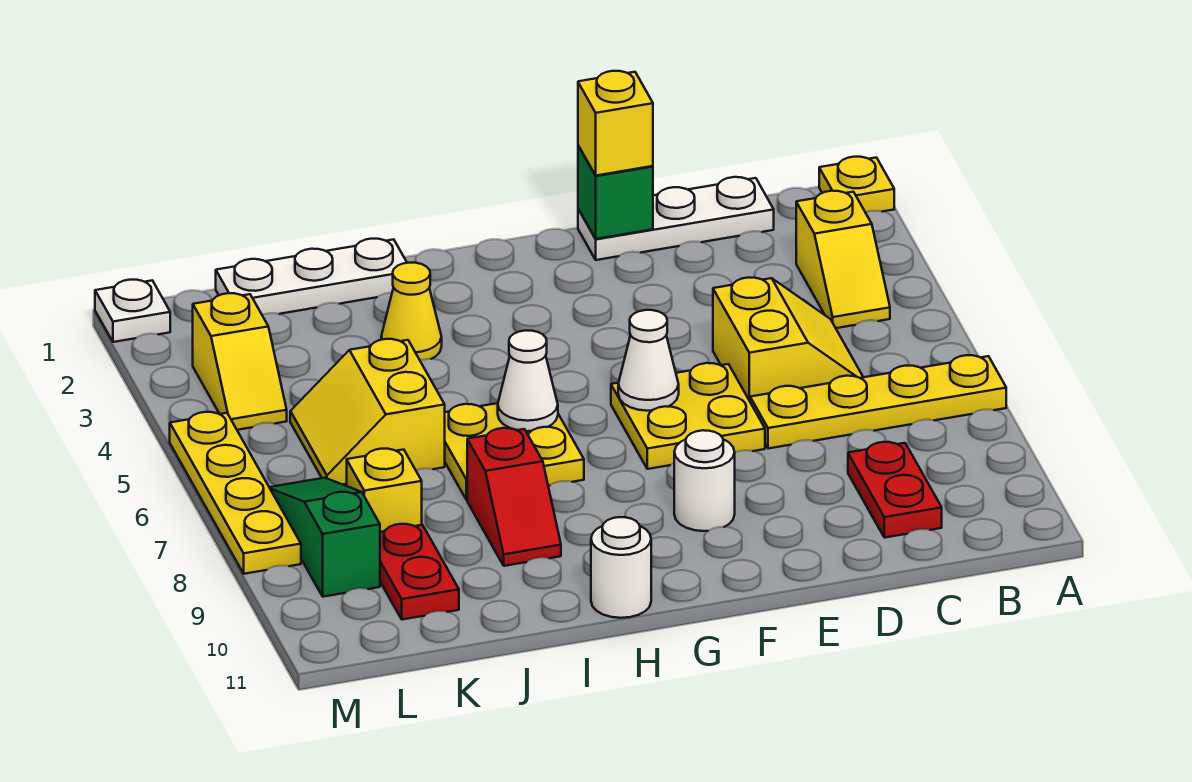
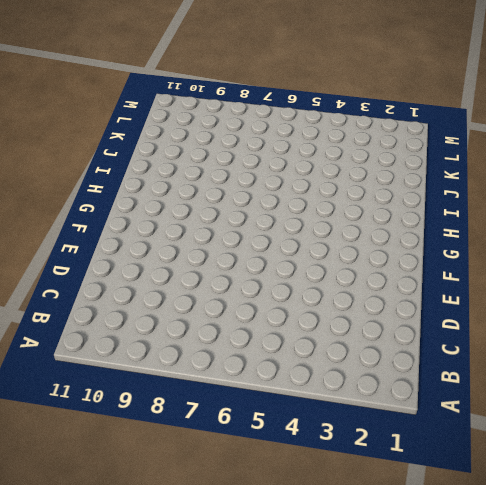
none -> yellow plate A1 level 1
none -> yellow plate A7:D7 level 1
none -> yellow slope B3:B4 level 1 top 3

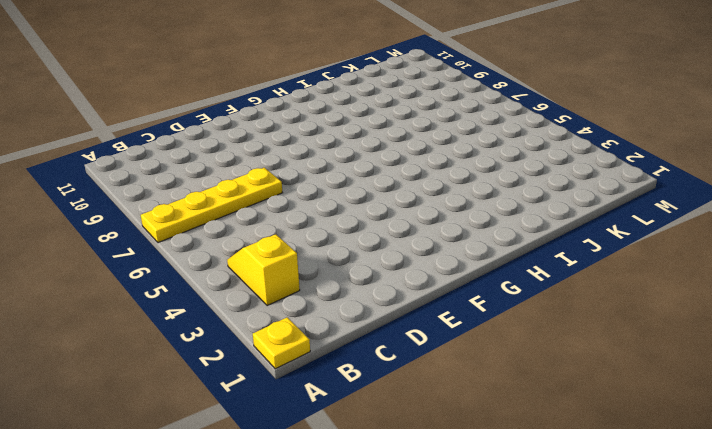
none -> white plate C1:E1 level 1
none -> yellow slope C5:D6 level 1 top D
none -> red plate C9:C10 level 1

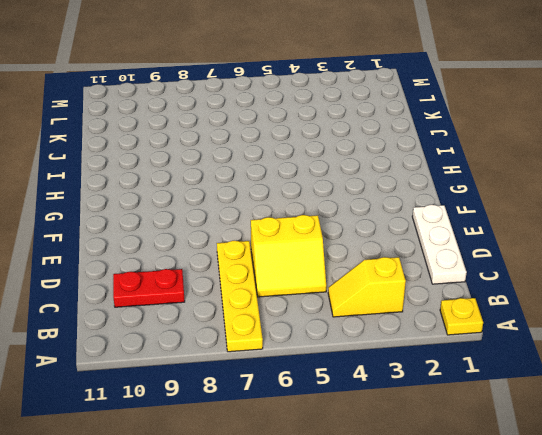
none -> yellow plate E6:F7 level 1
none -> white round brick F9 level 1
none -> yellow plate H6:I7 level 1

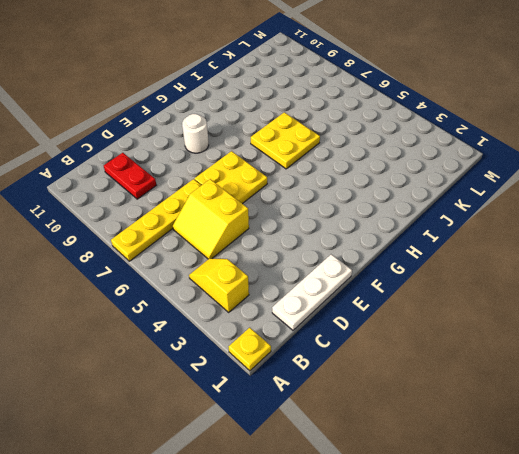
none -> white round brick H11 level 1
none -> white plate I1:K1 level 1
none -> yellow cone I3 level 1

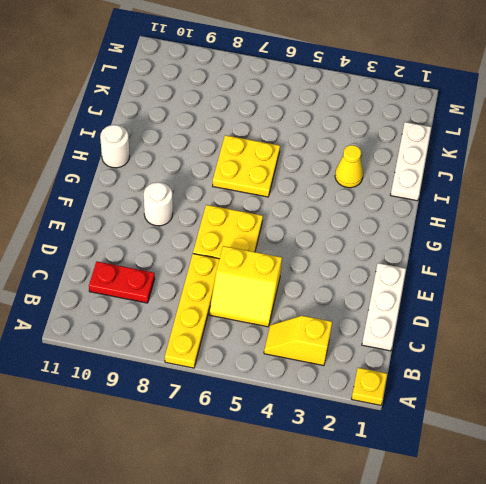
none -> red slope I8:I9 level 1 top 8
none -> yellow slope J5:K6 level 1 top J
none -> yellow brick K8 level 1

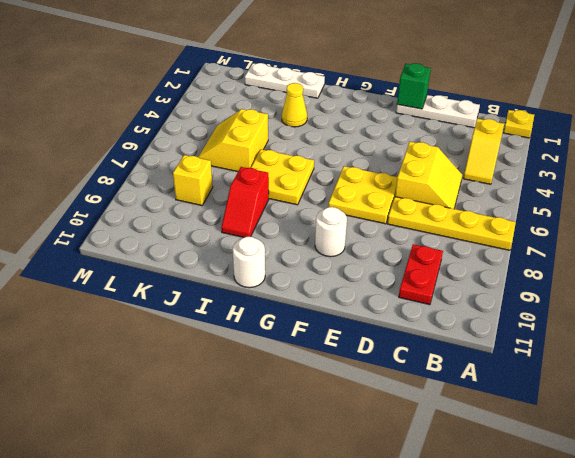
none -> red plate K9:K10 level 1
none -> yellow slope L3:L4 level 1 top 3
none -> green slope L7:L9 level 1 top 9

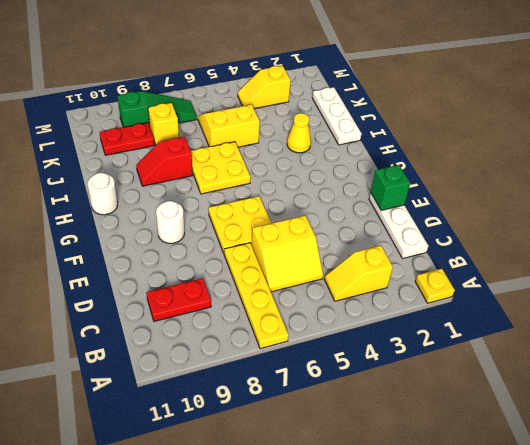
none -> white plate M1 level 1
none -> yellow plate M5:M8 level 1
none -> white cone F6 level 2

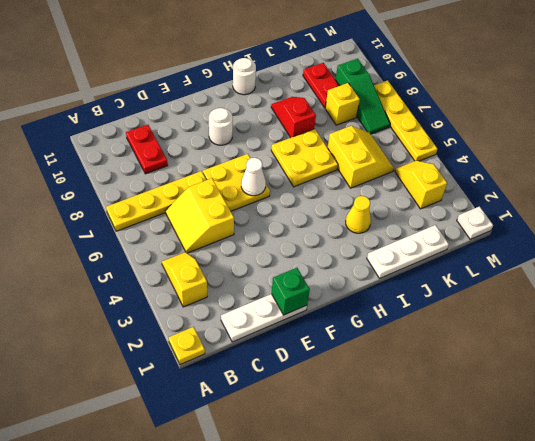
none -> white cone H6 level 2
none -> yellow brick E1 level 3

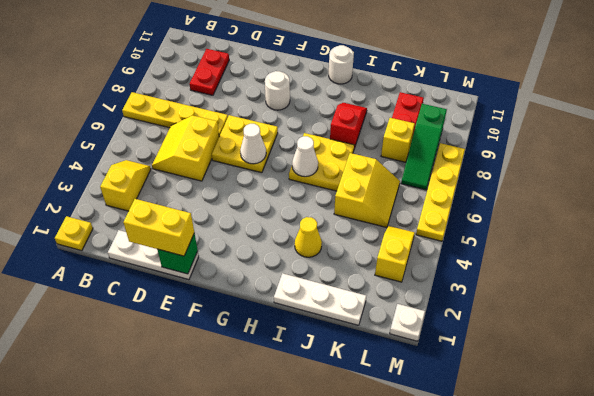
yellow brick D1:E1 level 3 -> yellow brick E1 level 3

